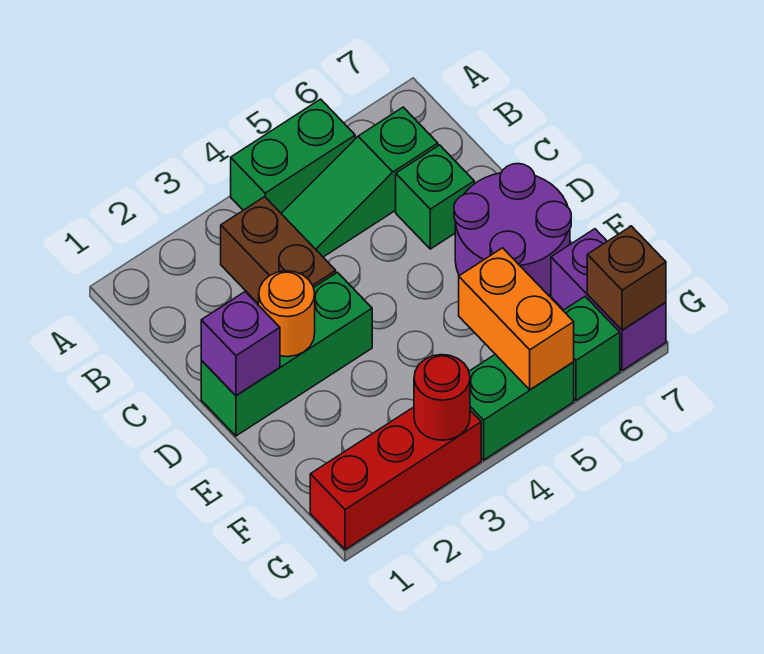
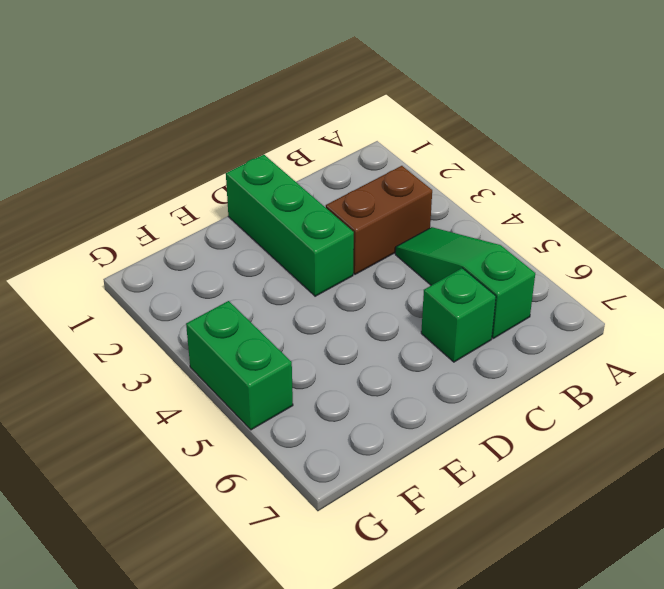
none -> green brick A4:A5 level 1
none -> purple round brick D6:E7 level 1
none -> purple brick F7:G7 level 1

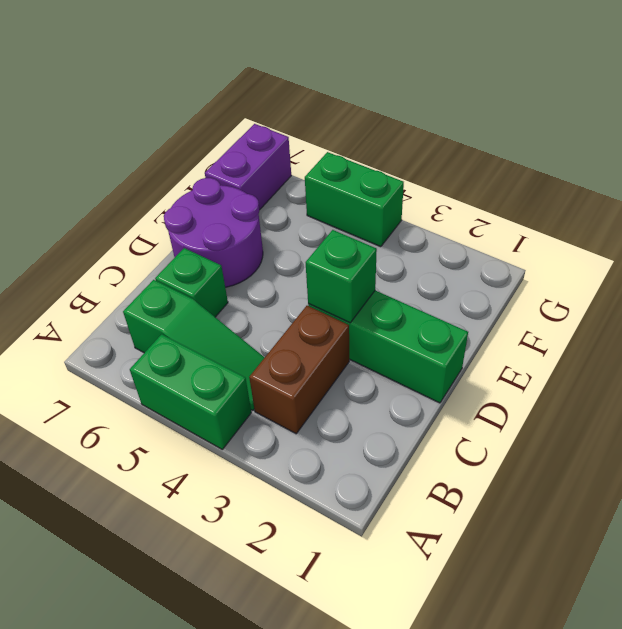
green brick D3 level 2 -> green brick G6 level 1
none -> red brick G1:G3 level 1
none -> purple brick D1 level 2
none -> orange round brick D2 level 2

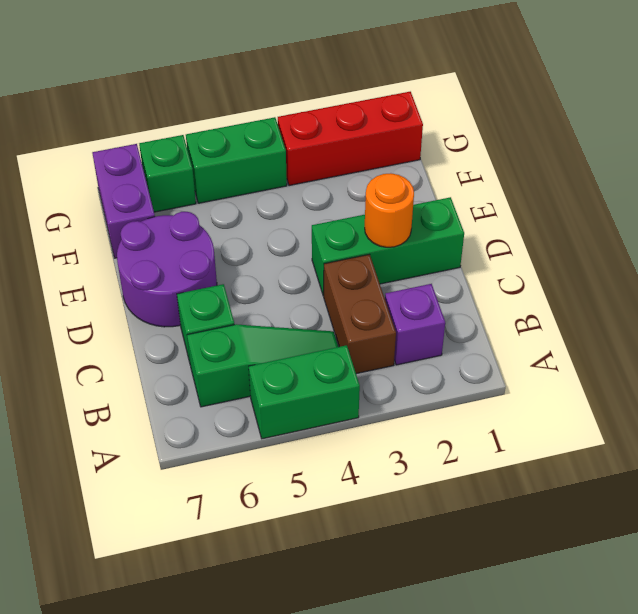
purple brick B2 level 1 -> purple brick D1 level 2
none -> orange brick F5:G5 level 2
none -> red round brick G3 level 2
none -> brown brick G7 level 2

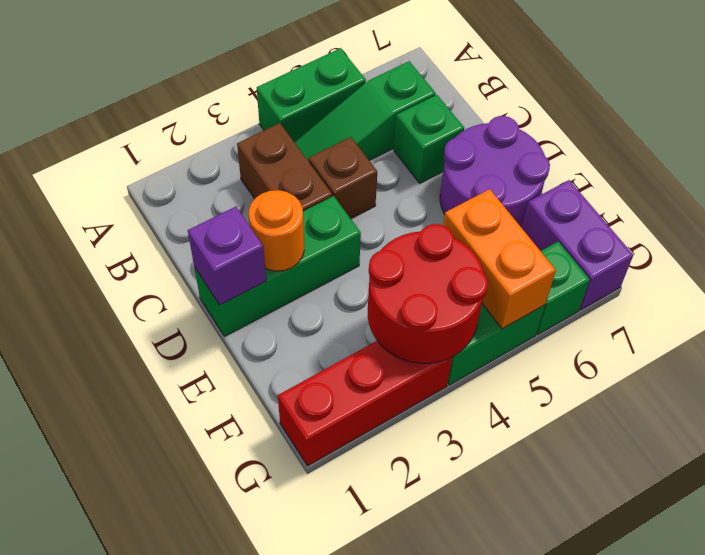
brown brick C4 level 1 -> brown brick G7 level 2
red round brick F3:G4 level 2 -> red round brick G3 level 2

